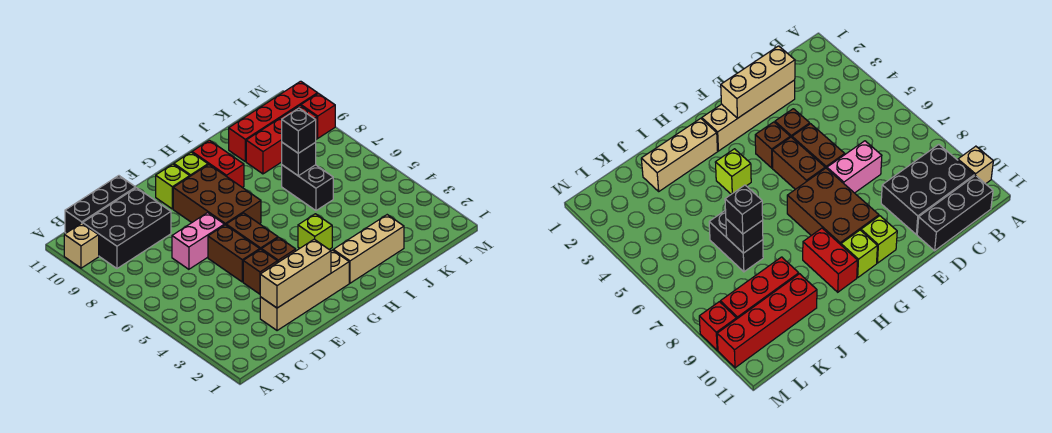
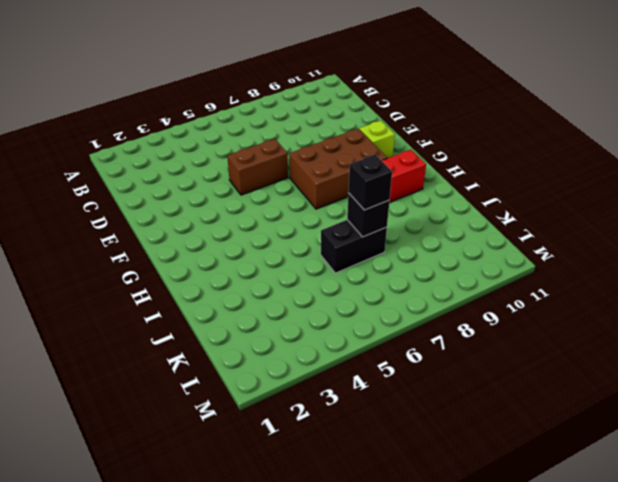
none -> tan brick A10 level 1
none -> black brick B9:D10 level 1
none -> black brick B11:D11 level 1

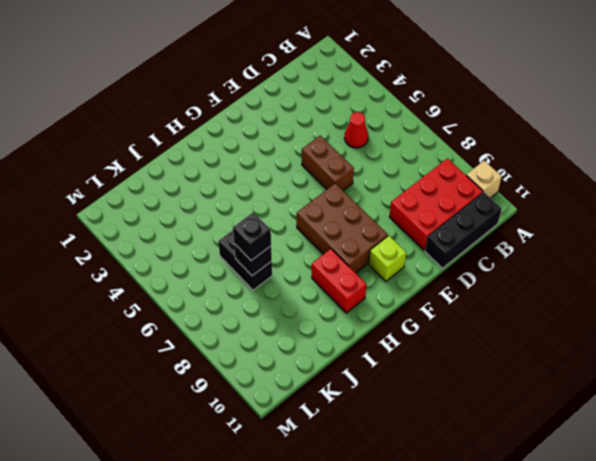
red brick B9:D10 level 1 -> black brick B9:D10 level 1
red cone C5 level 1 -> none
none -> tan brick D2:G2 level 1
none -> pink brick D7:E7 level 1
none -> brown brick E4 level 1

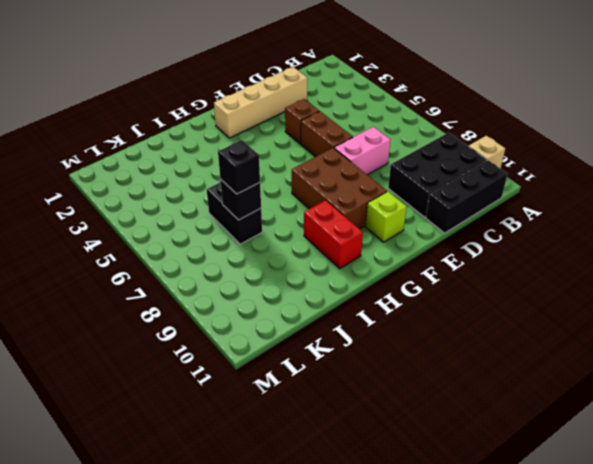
none -> brown brick F4 level 1
none -> brown brick F5:F6 level 1
none -> lime brick G10 level 1

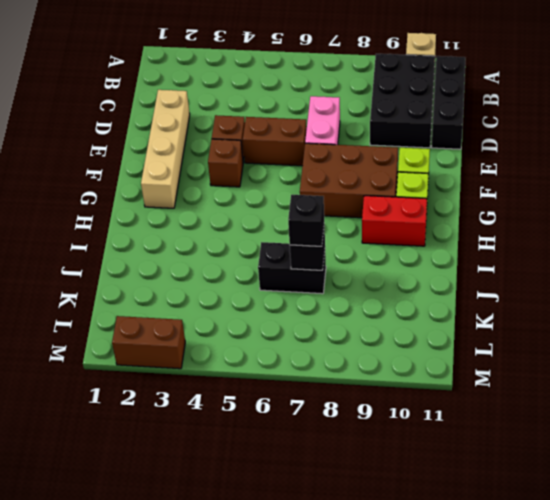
brown brick M2:M3 level 1 -> brown brick F5:F6 level 1
none -> tan brick H2:J2 level 1
none -> lime brick H4 level 1
none -> red brick J9:L9 level 1

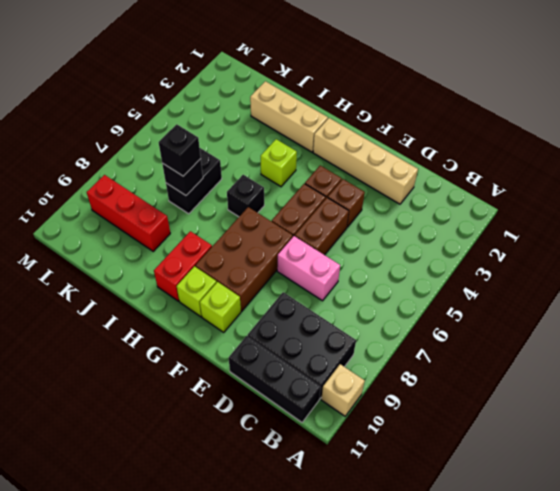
black brick H6 level 1 -> none
none -> red brick J10:M10 level 1
none -> red brick M9 level 1
none -> tan brick D2:F2 level 2

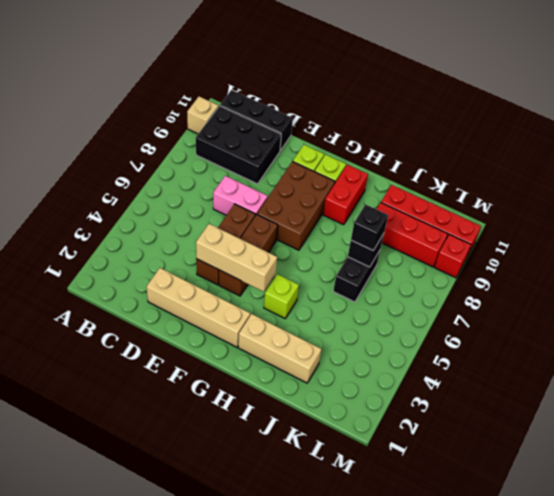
tan brick E4:G4 level 2 -> tan brick D2:F2 level 2

